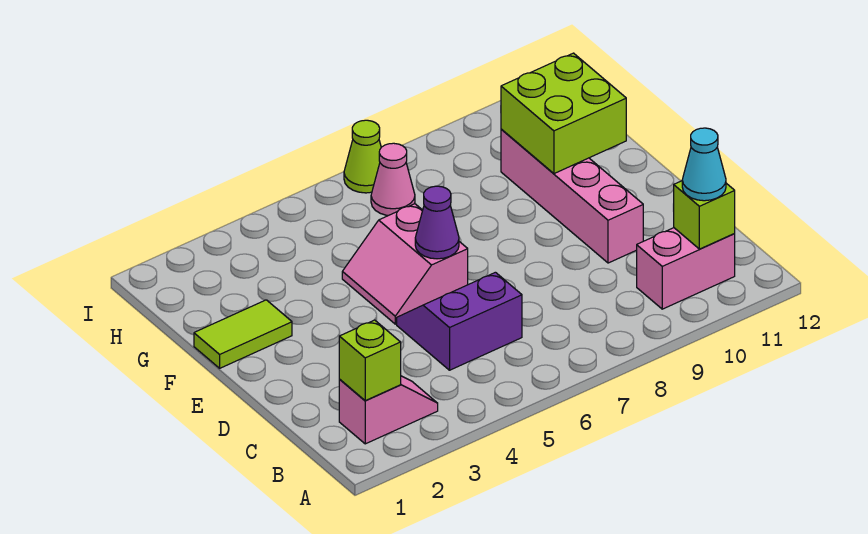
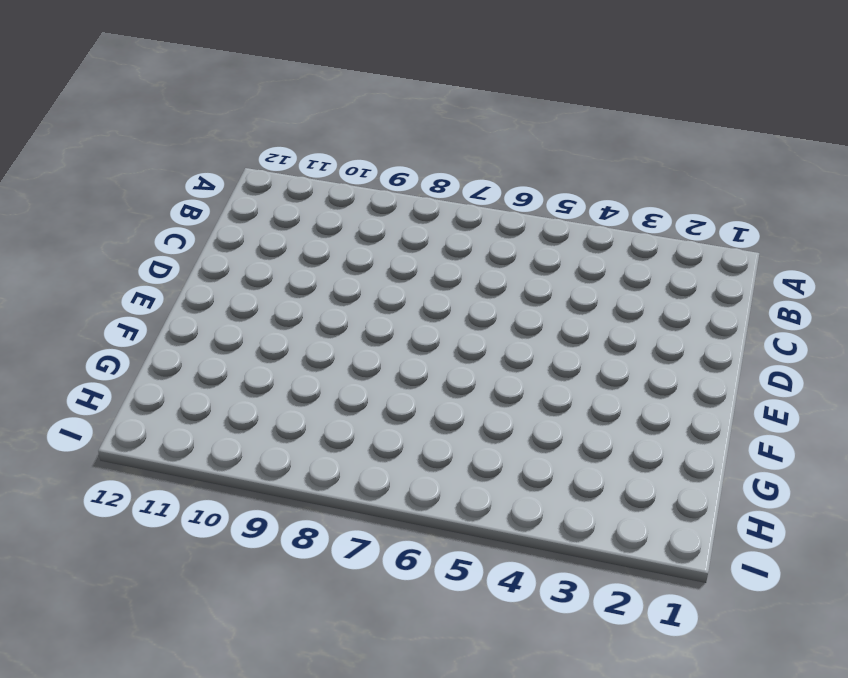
none -> pink slope B2:B3 level 1 top 2
none -> pink brick B10:B11 level 1
none -> purple slope C5:D6 level 1 top C

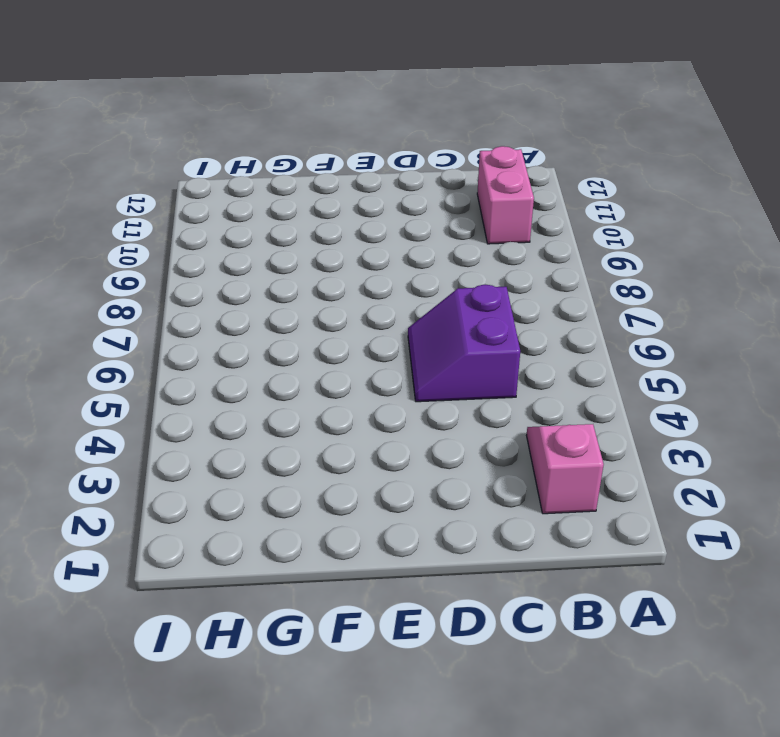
none -> pink brick D10:G10 level 1
none -> pink slope E5:F6 level 1 top 6
none -> lime tile F1:F2 level 1

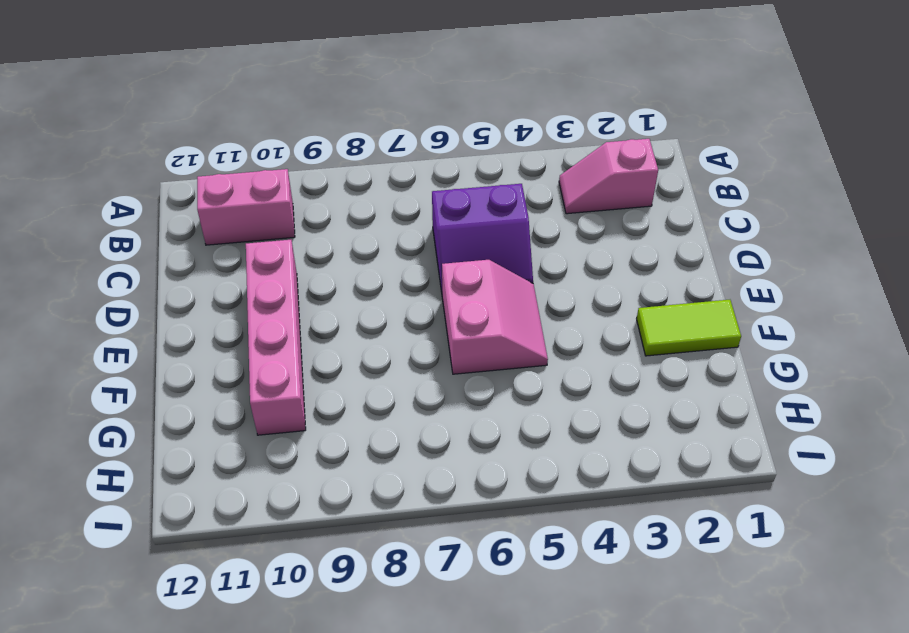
none -> pink cone H7 level 1
none -> lime cone I7 level 1
none -> lime brick B2 level 2

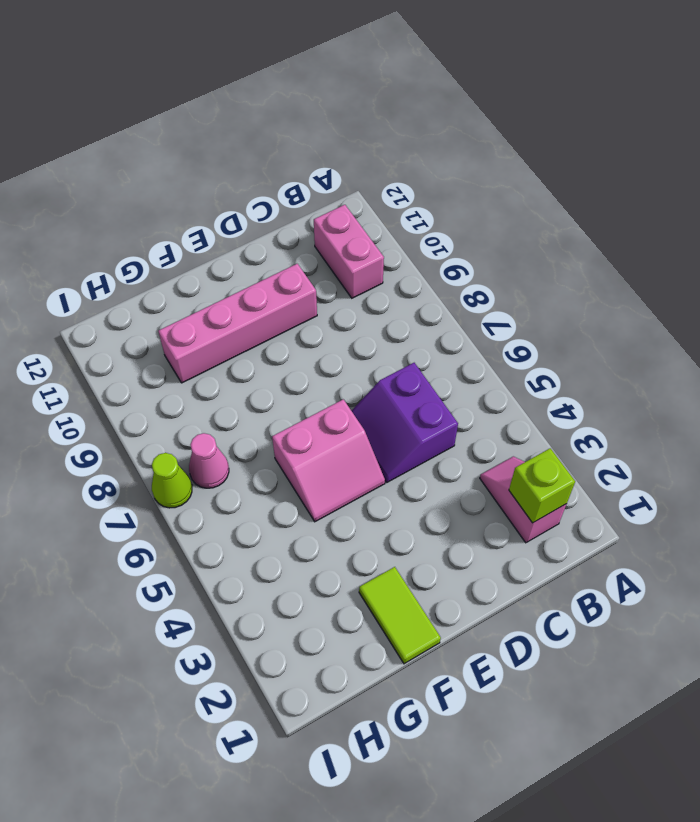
none -> lime brick B11 level 2
none -> purple cone E6 level 2
none -> lime brick F10:G11 level 2

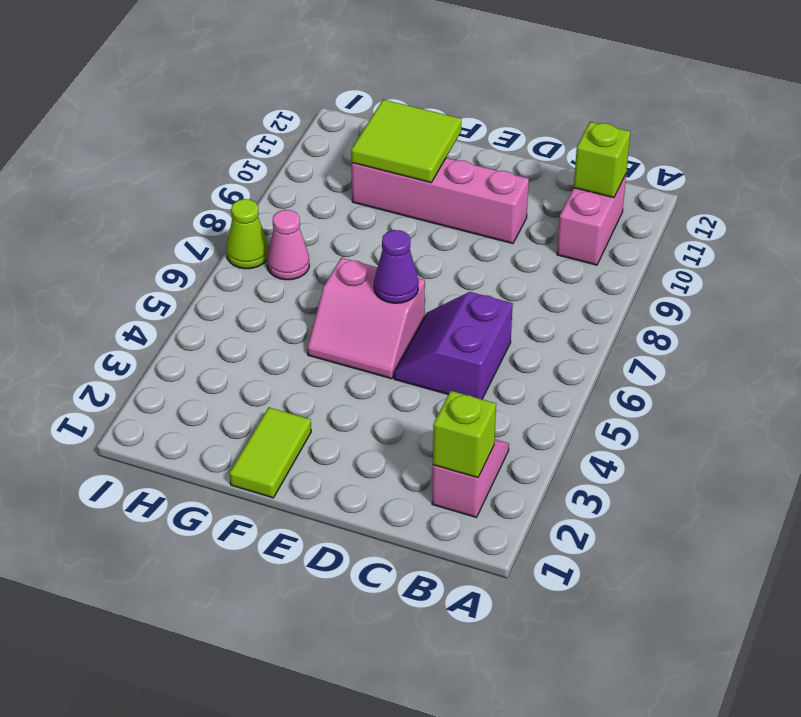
lime tile F10:G11 level 2 -> lime brick F10:G11 level 2
none -> cyan cone B11 level 3

